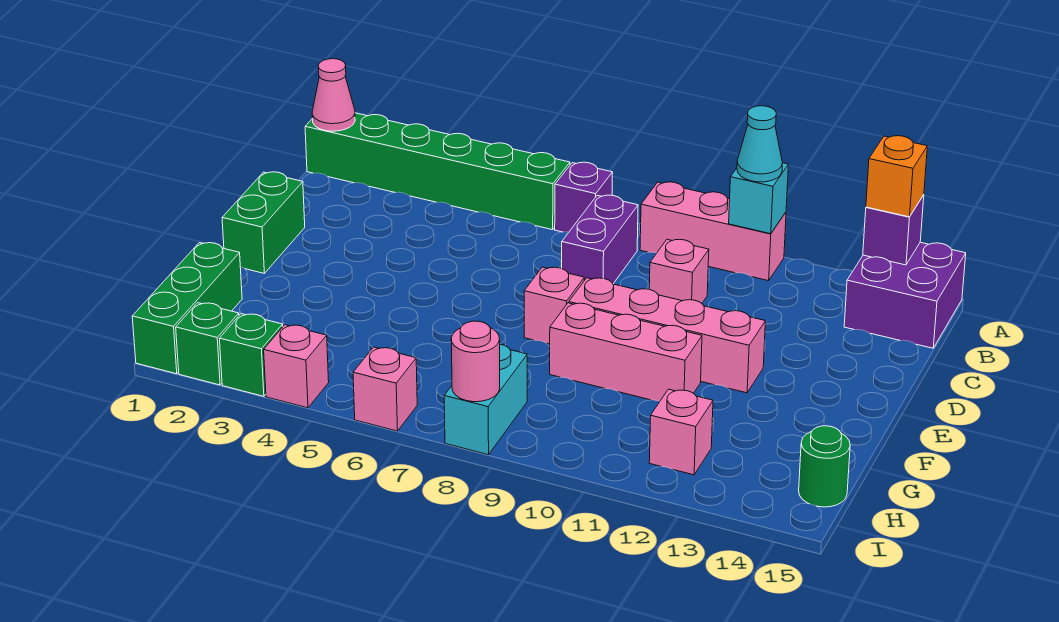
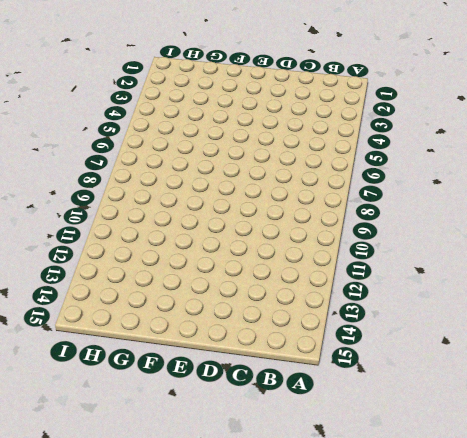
none -> green brick A1:A6 level 1
none -> purple brick A7 level 1
none -> pink brick A9:A11 level 1

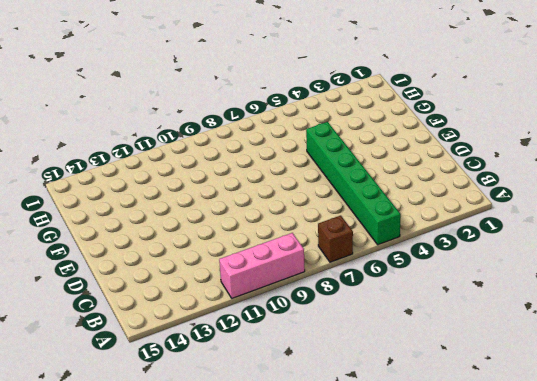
green brick A5:F5 level 1 -> green brick A1:A6 level 1
brown brick A7 level 1 -> purple brick A7 level 1
none -> purple brick A14:B15 level 1
none -> purple brick B8:C8 level 1
none -> pink brick C10 level 1

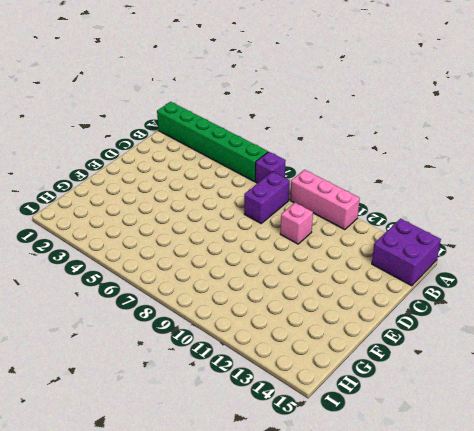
none -> green brick D1:E1 level 1
none -> pink brick E8 level 1
none -> pink brick E9:E12 level 1

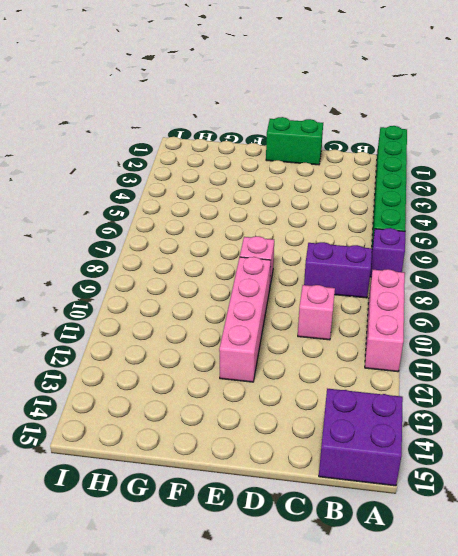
none -> pink brick F9:F11 level 1
none -> green brick G1:I1 level 1
none -> cyan brick H8:I8 level 1

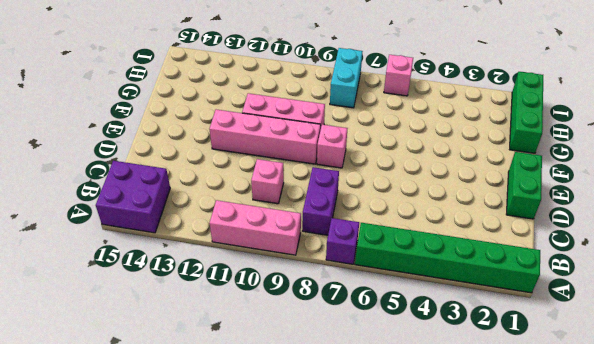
none -> pink brick H12 level 1
none -> green round brick H15 level 1
none -> green brick I2 level 1

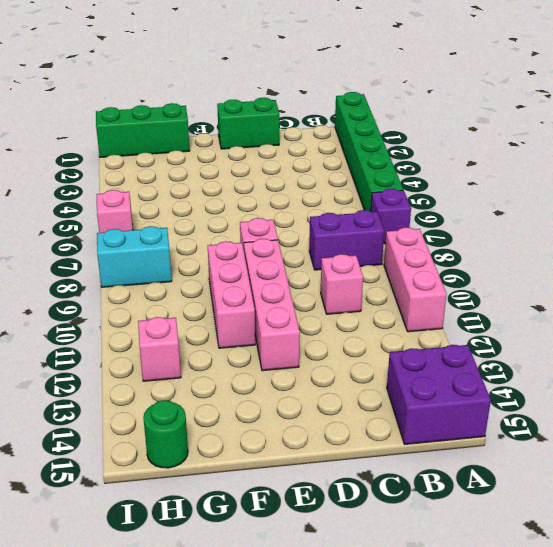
none -> green brick I2 level 1
none -> green brick I3 level 1
none -> pink brick I4 level 1

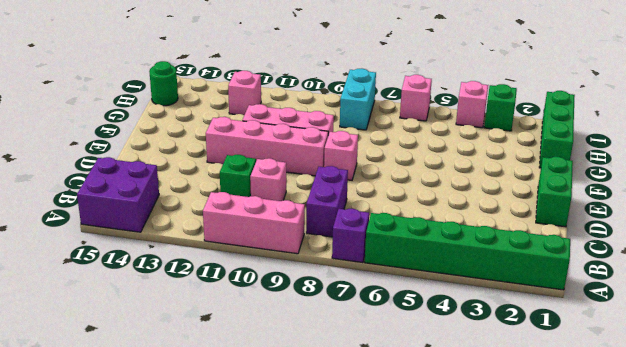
green brick C11 level 1 -> green brick I2 level 1
none -> pink cone A1 level 2
none -> cyan brick A11 level 2
none -> purple brick A14 level 2

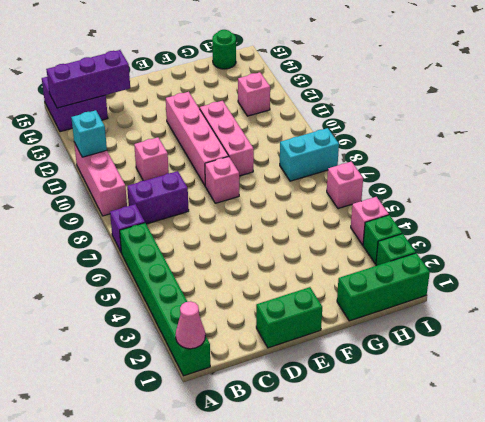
purple brick A14:C14 level 2 -> purple brick A14 level 2
none -> pink round brick I8 level 2
none -> cyan cone A11 level 3
none -> orange brick A14 level 3

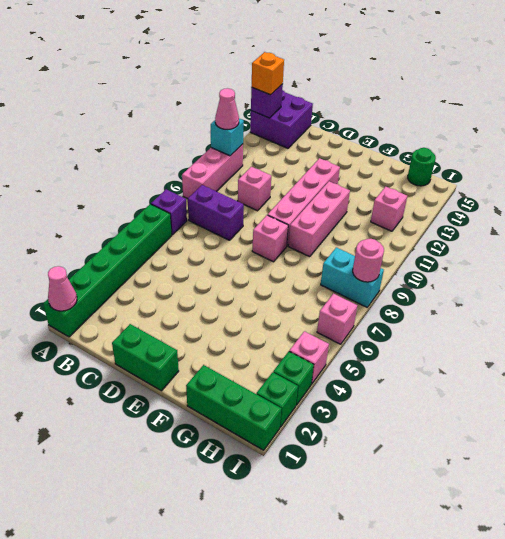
pink cone A11 level 3 -> cyan cone A11 level 3

